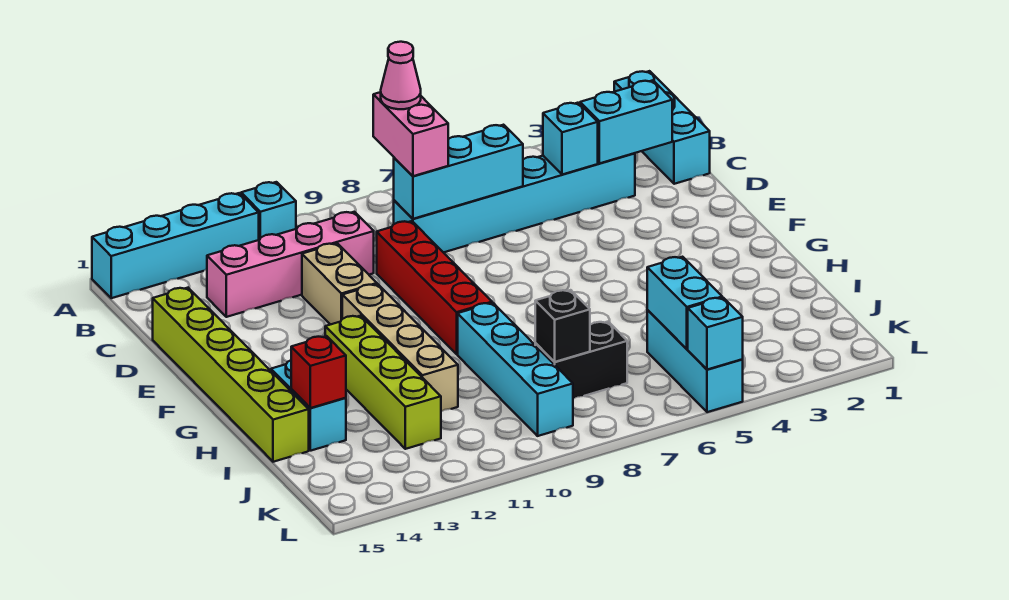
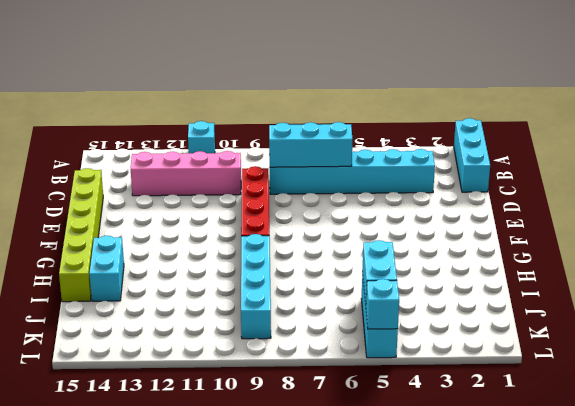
none -> cyan brick A12:A15 level 1
none -> tan brick D11:E11 level 1
none -> tan brick F11:I11 level 1

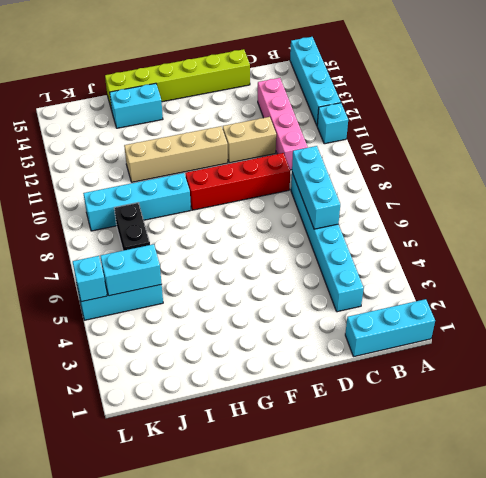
none -> lime brick G12:J12 level 1
none -> cyan brick C2:C3 level 2
none -> cyan brick C4 level 2

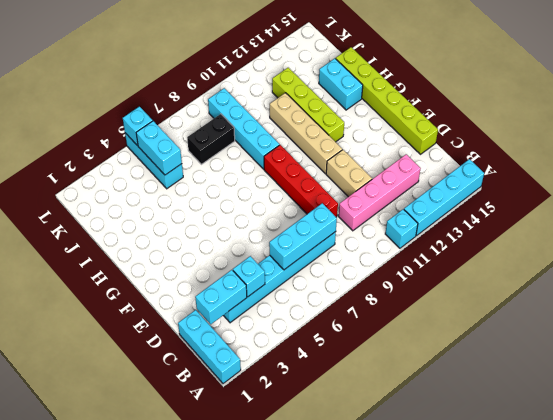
none -> red brick I14 level 2
none -> black brick J8 level 2
none -> pink brick B8:C8 level 3

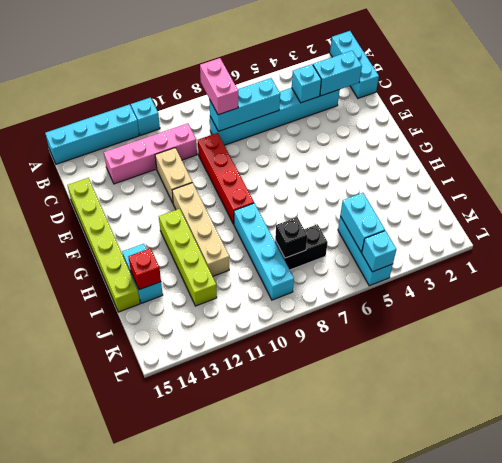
none -> pink cone B8 level 4

